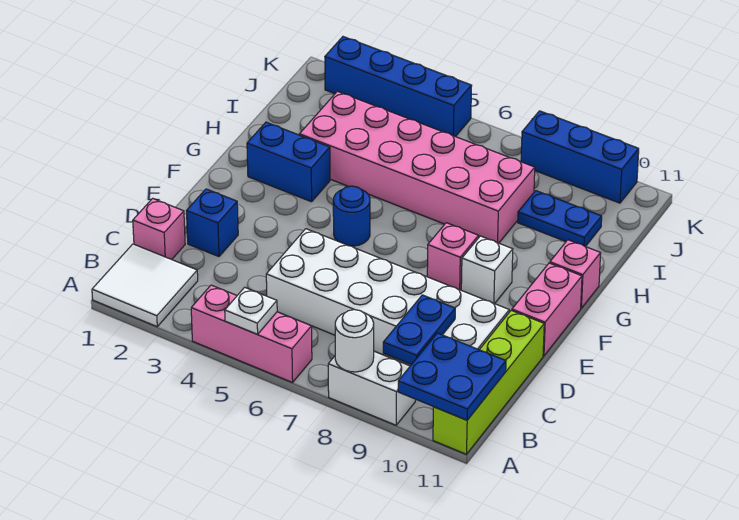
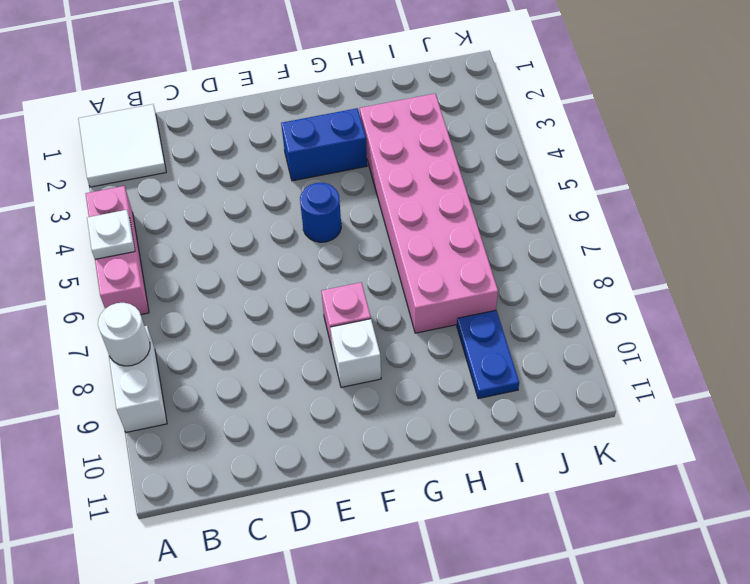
blue brick F3:G3 level 1 -> blue brick G2:G3 level 1
none -> lime brick A11:D11 level 1
none -> pink brick C1 level 1
none -> white brick C5:D10 level 1

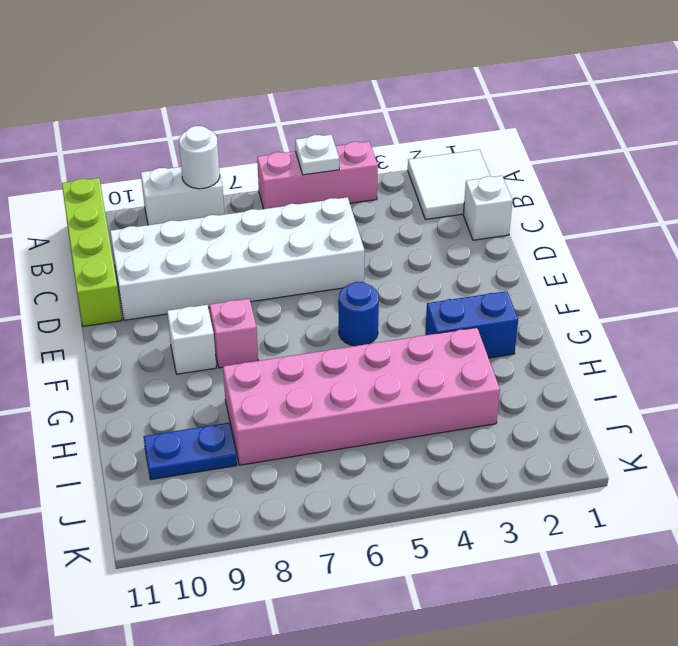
white brick C1 level 1 -> pink brick C1 level 1
none -> blue brick D2 level 1
none -> pink brick E11:F11 level 1
none -> pink brick G11 level 1

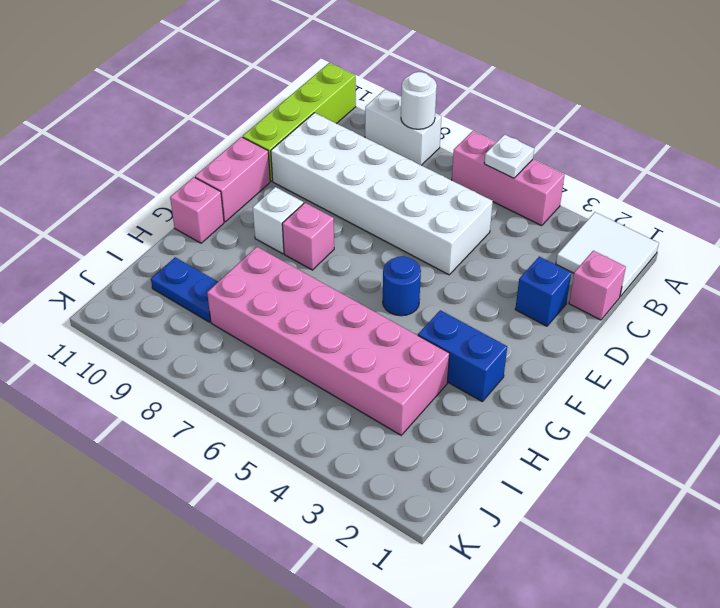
none -> blue brick K2:K5 level 1
none -> blue brick K8:K10 level 1
none -> blue plate A10:B11 level 2

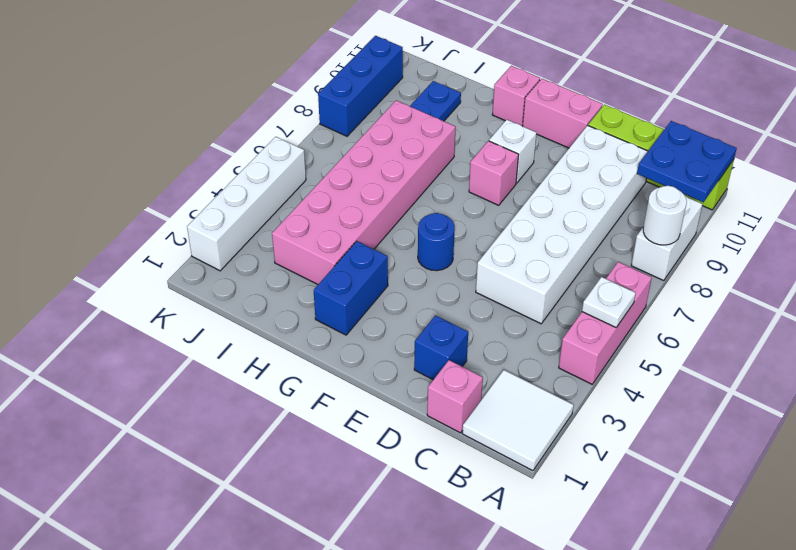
white brick K2:K5 level 1 -> blue brick K2:K5 level 1
none -> blue plate B9:C9 level 2

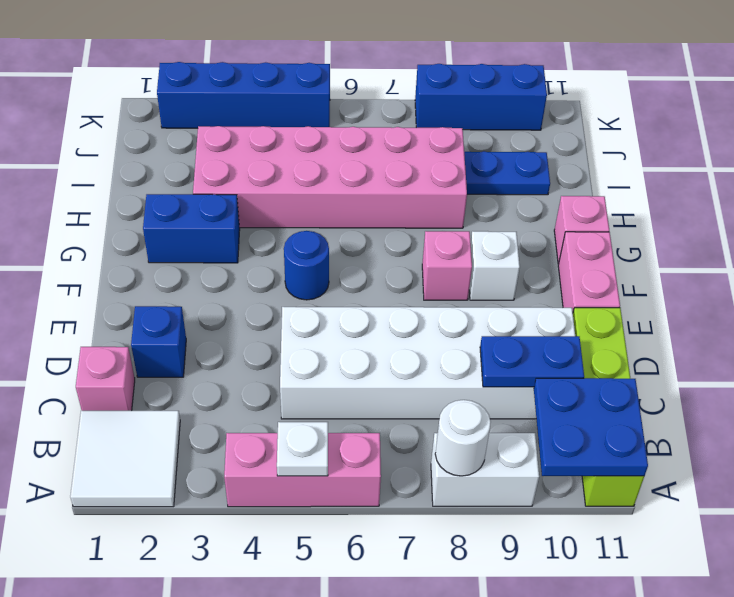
blue plate C9:C10 level 2 -> blue plate B9:C9 level 2

